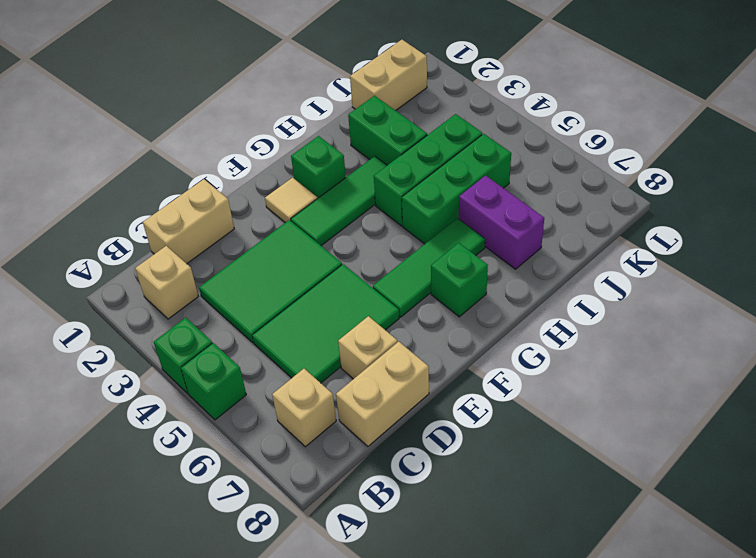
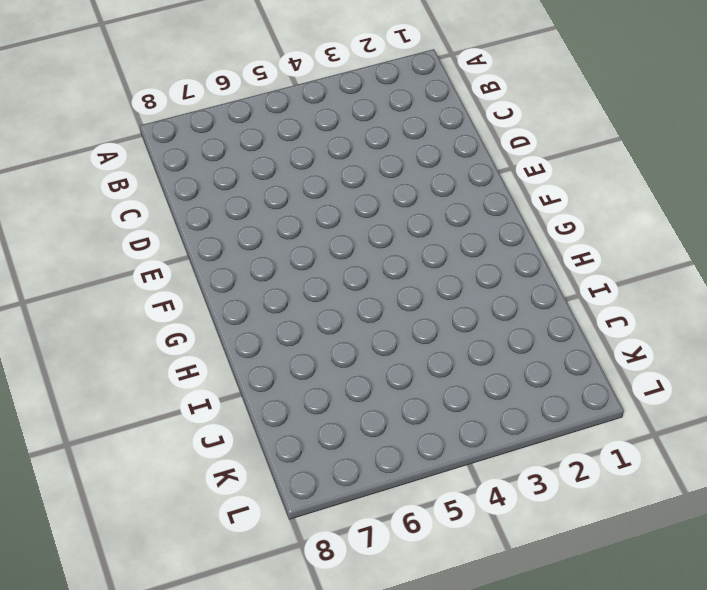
none -> green brick A4 level 1
none -> green brick A5 level 1
none -> tan brick B2 level 1

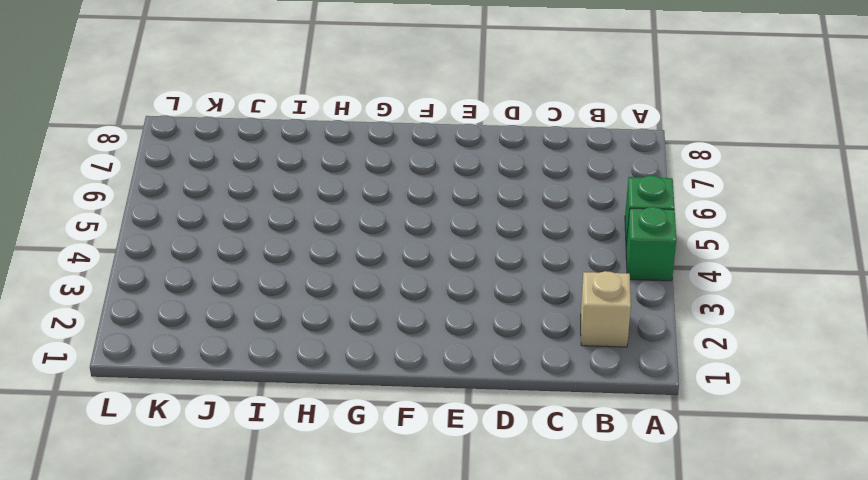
none -> tan brick B7 level 1
none -> tan brick C1:D1 level 1
none -> green tile C3:E4 level 1

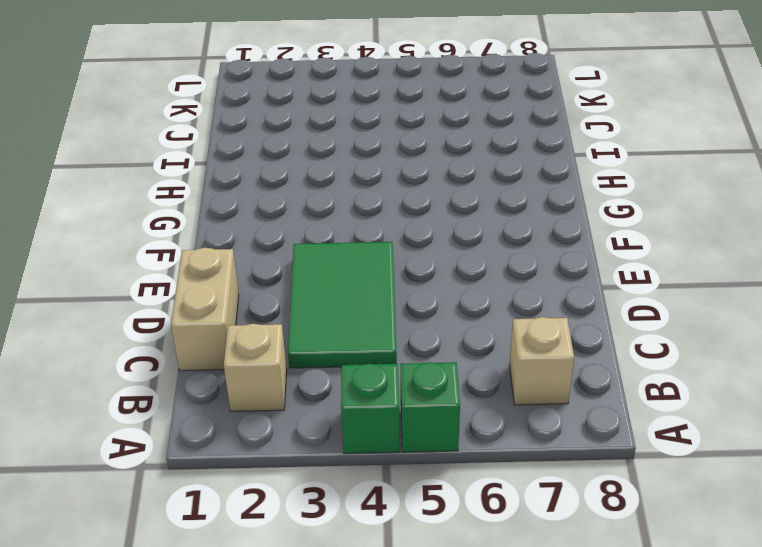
none -> green tile C5:E6 level 1
none -> tan brick C8:D8 level 1
none -> tan brick D7 level 1

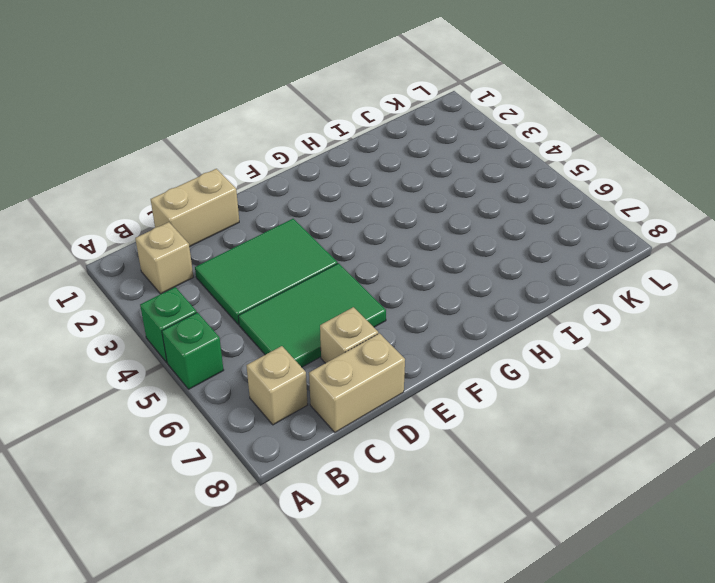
none -> tan tile F2 level 1
none -> green tile F3:H3 level 1
none -> green tile F6:H6 level 1

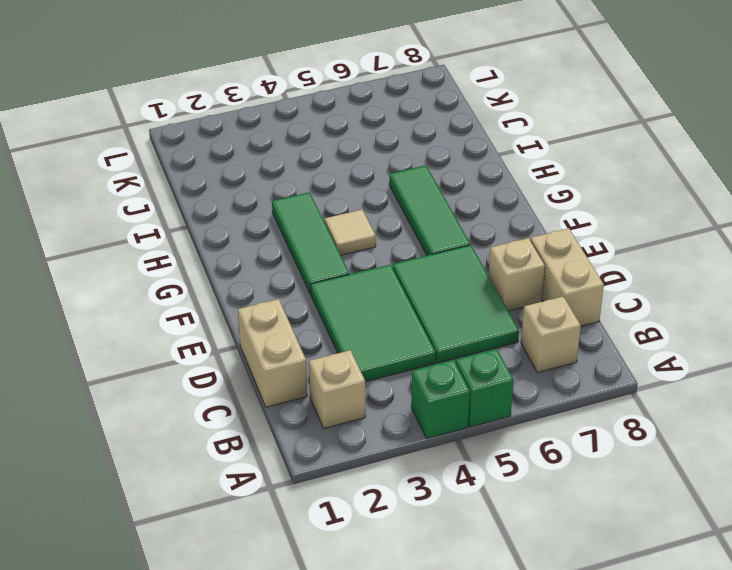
tan tile G4 level 1 -> tan tile F2 level 1
none -> green brick G2 level 1
none -> green brick G7 level 1
none -> green brick H4:J4 level 1

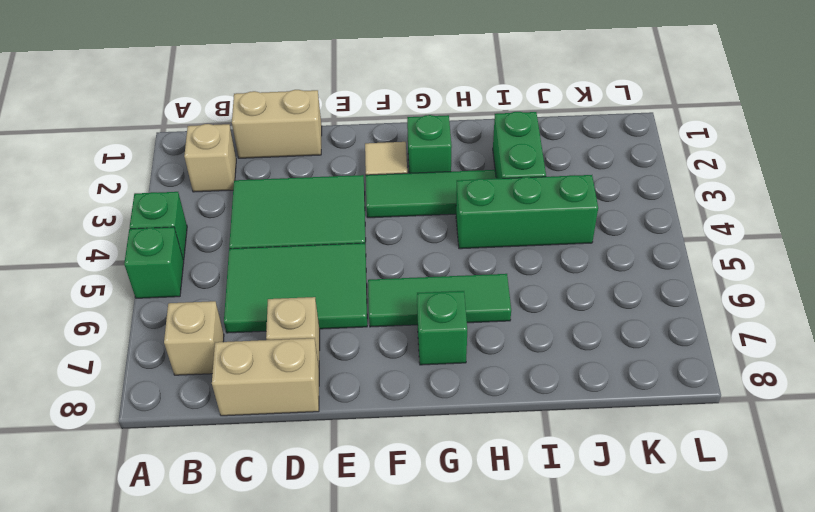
none -> green brick H5:J5 level 1
none -> purple brick I6:I7 level 1
none -> tan brick J1:K1 level 1

